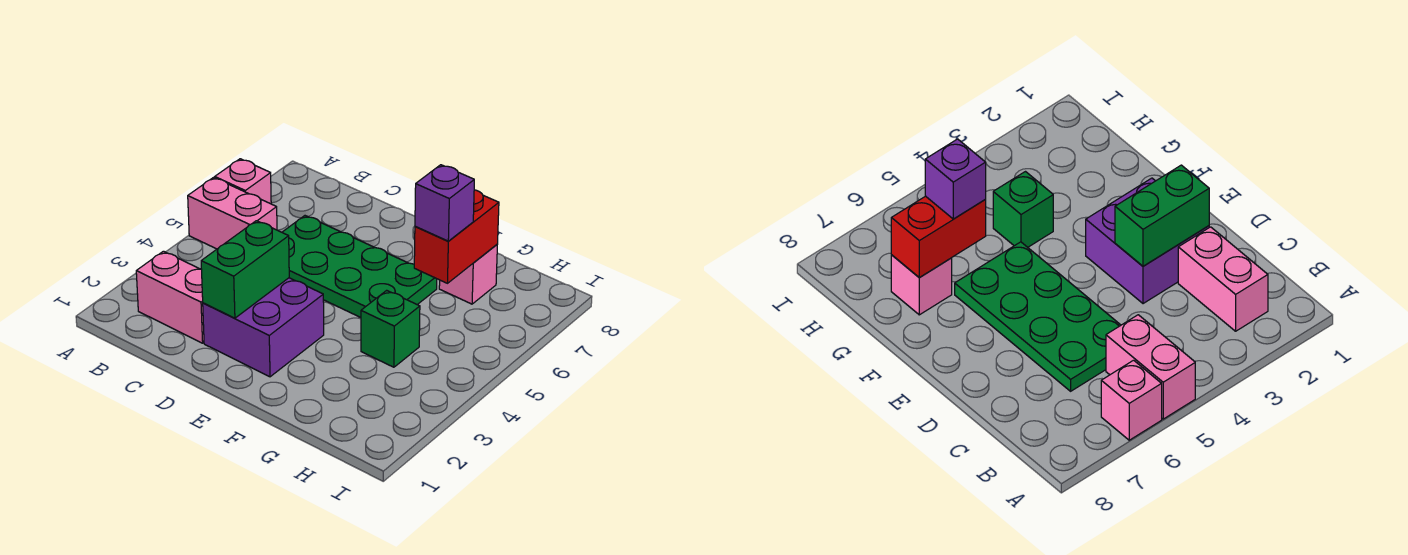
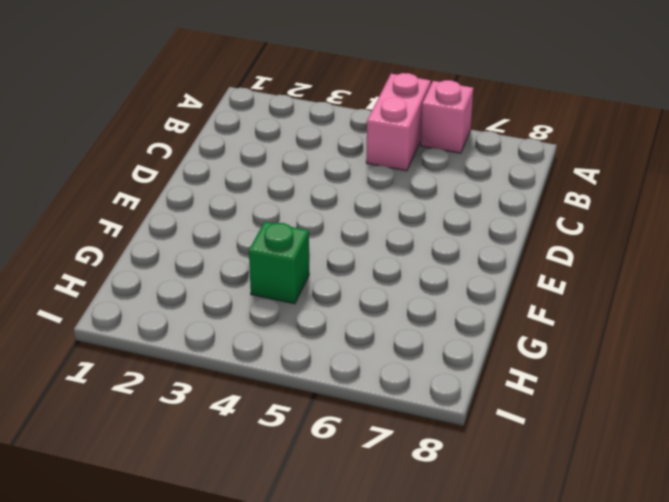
none -> pink brick B2:C2 level 1
none -> green plate C5:F6 level 1

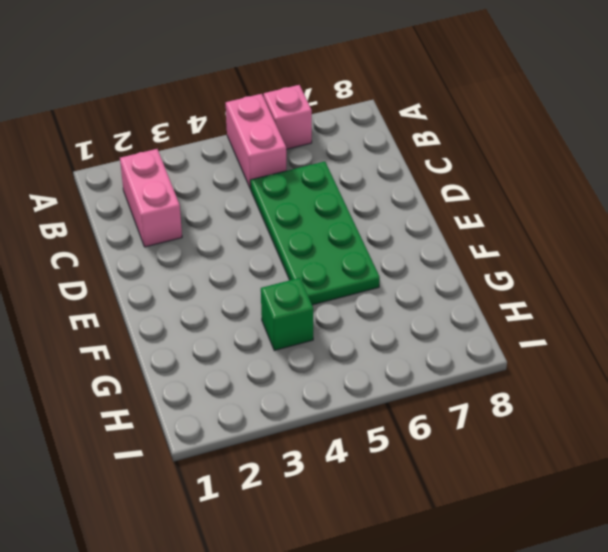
none -> purple brick D2:E3 level 1
none -> pink brick G7 level 1

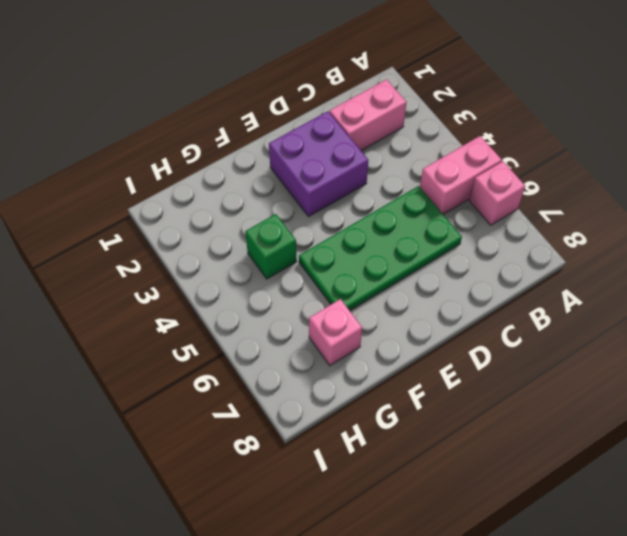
none -> green brick D2:D3 level 2
none -> red brick G6:G7 level 2

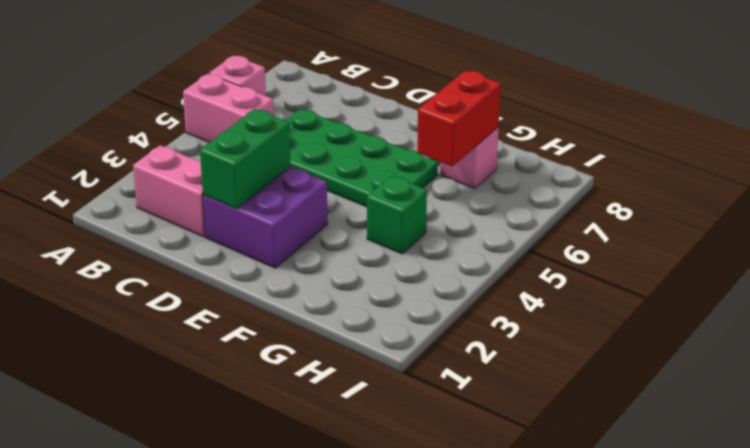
none -> purple brick G6 level 3

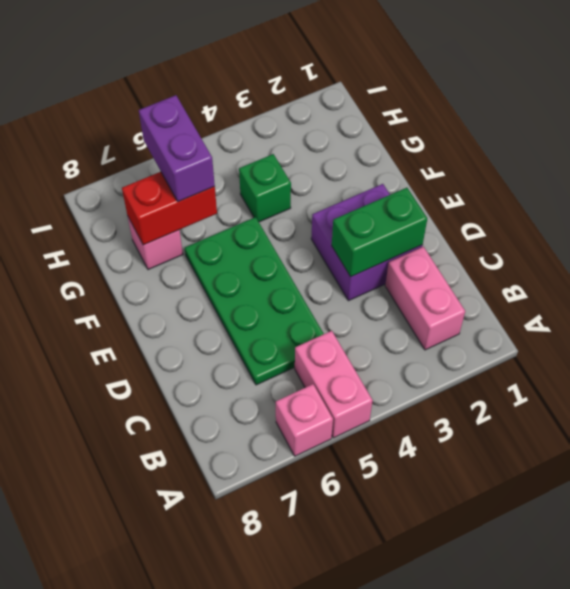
purple brick G6:H6 level 3 -> purple brick G6 level 3

